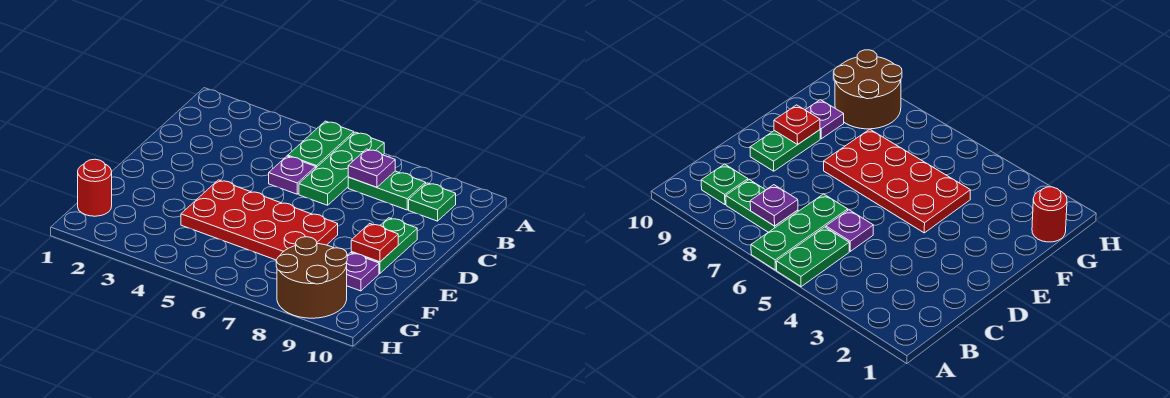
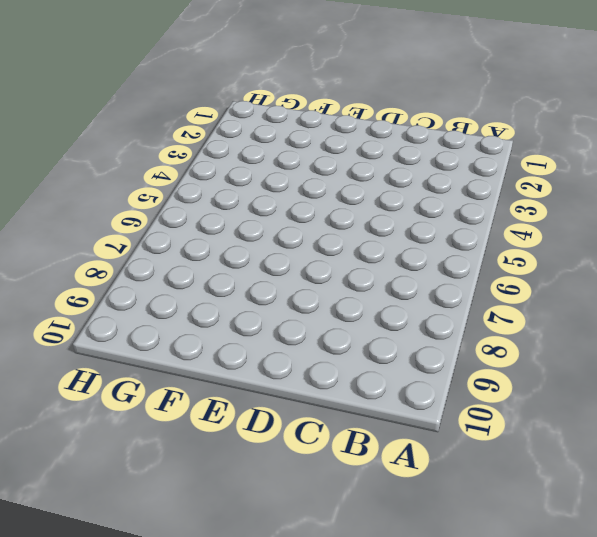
none -> green plate A5:B5 level 1
none -> green plate A6:C6 level 1
none -> green plate B7:B8 level 1

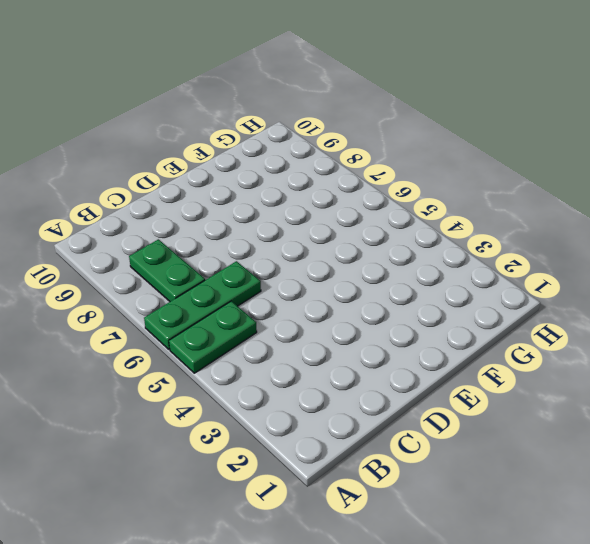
none -> green plate B9 level 1
none -> purple plate C5 level 1
none -> green plate D9:E9 level 1

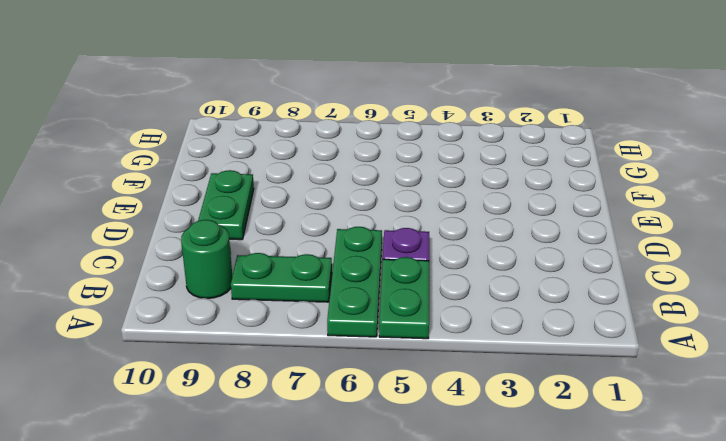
green round brick B9 level 1 -> green plate B9 level 1
none -> red plate E4:F7 level 1
none -> purple plate F9 level 1
none -> red round brick G1 level 1

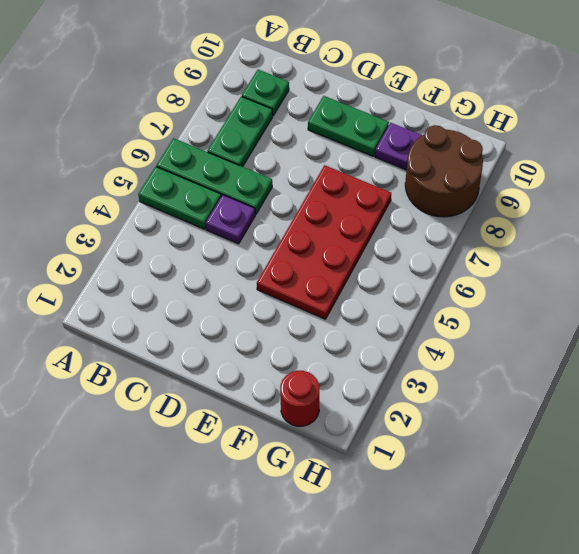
none -> purple plate B7 level 2
none -> red plate E9 level 2

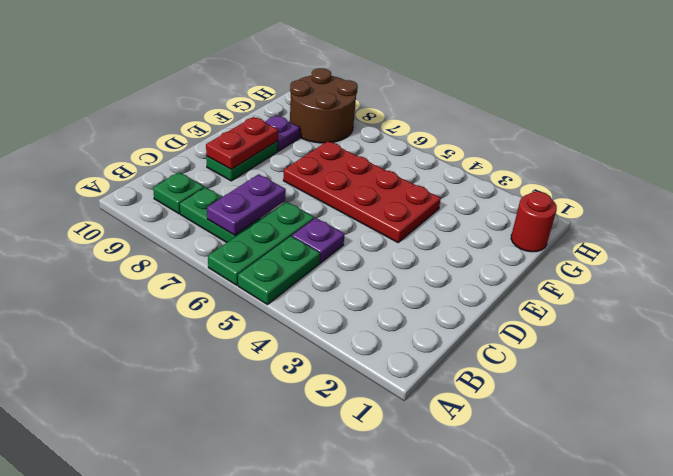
purple plate B7:C7 level 2 -> purple plate B7 level 2
red plate D9:E9 level 2 -> red plate E9 level 2

